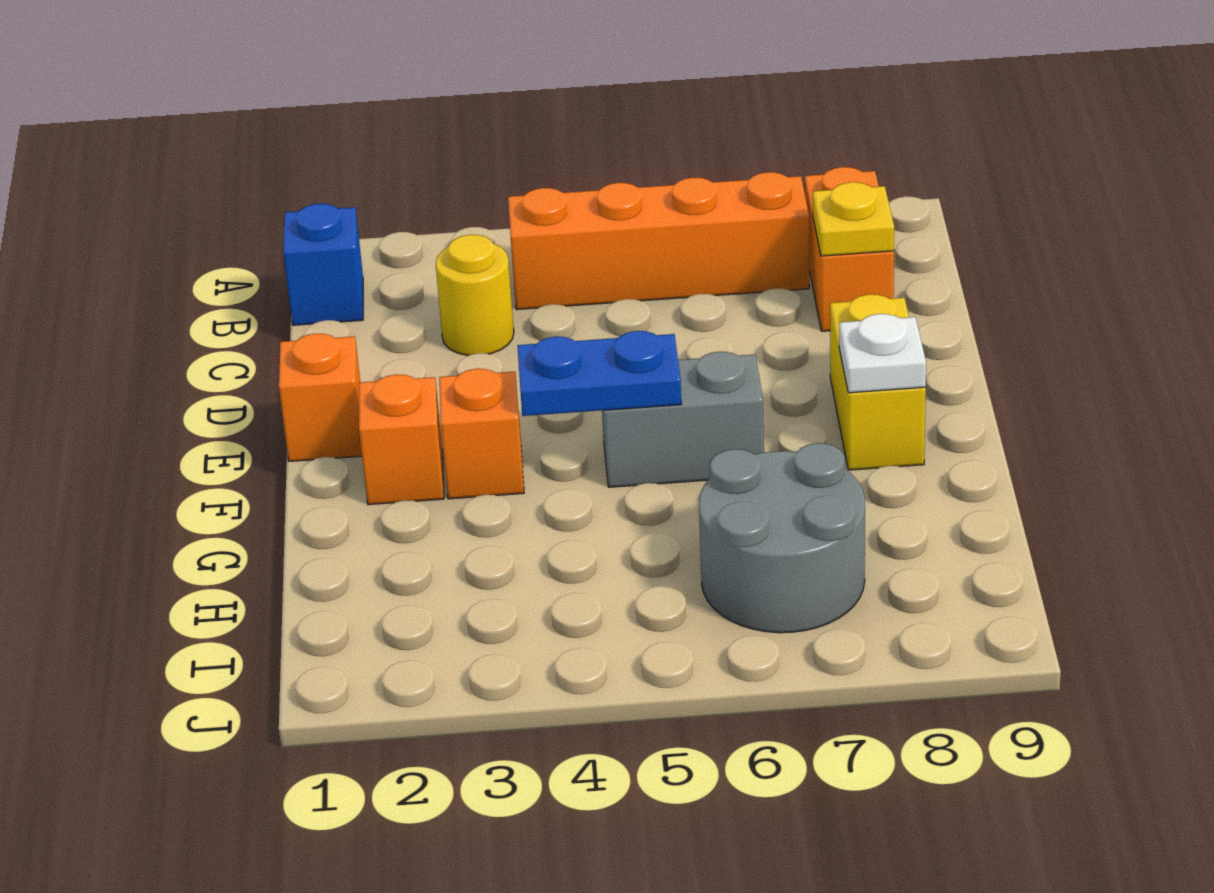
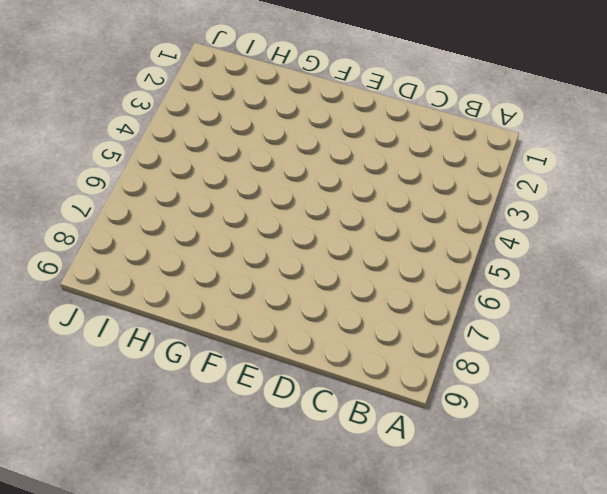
none -> blue brick B1 level 1
none -> orange brick B4:B7 level 1
none -> orange brick B8:C8 level 1

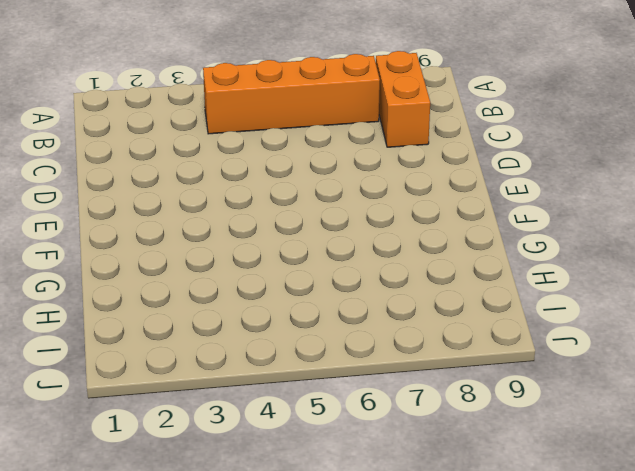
none -> blue brick B1 level 1
none -> yellow round brick C3 level 1
none -> orange brick E1 level 1

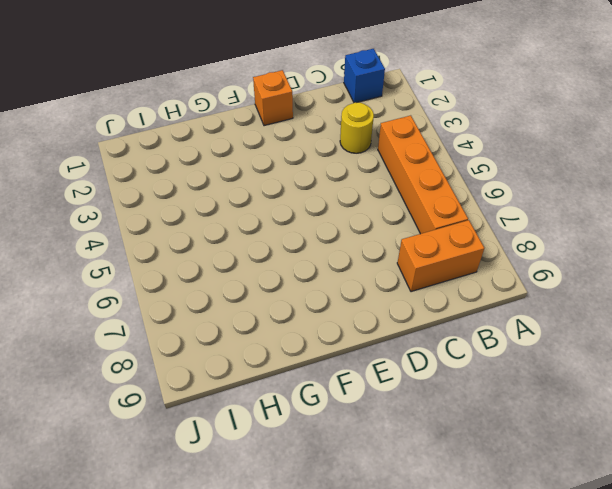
none -> yellow brick E8:F8 level 1
none -> orange brick F2 level 1
none -> orange brick F3 level 1

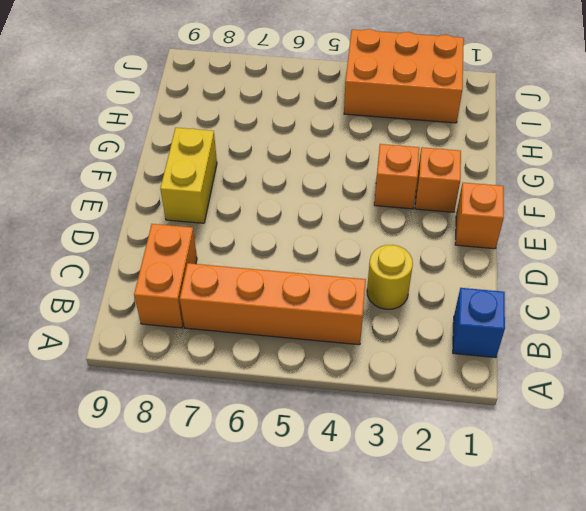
orange brick I2:J4 level 1 -> none
none -> grey brick F5:F6 level 1
none -> grey round brick H6:I7 level 1
none -> yellow plate C8 level 2

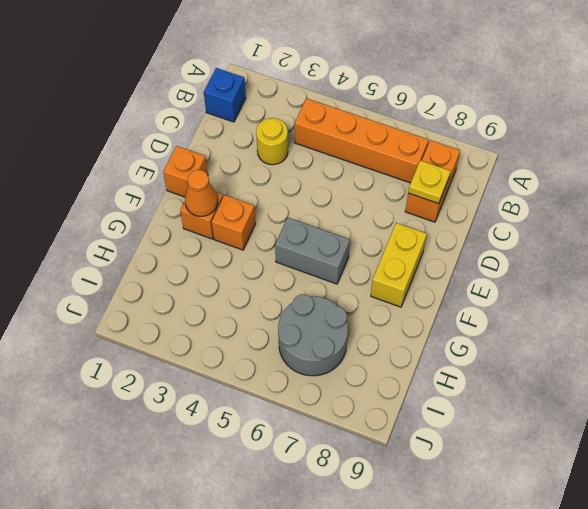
orange cone F2 level 2 -> none
none -> blue plate F4:F5 level 2
none -> white plate F8 level 2

